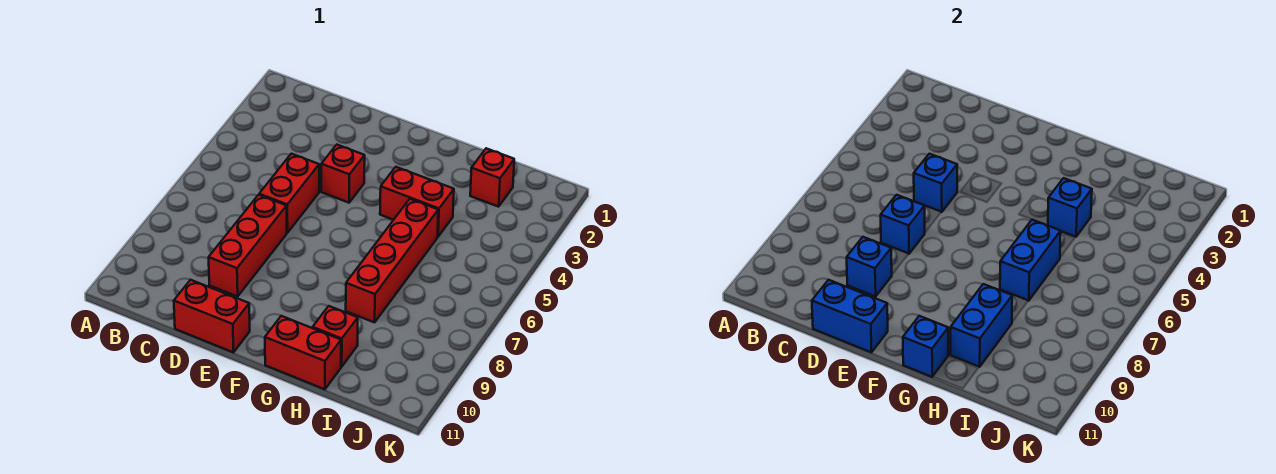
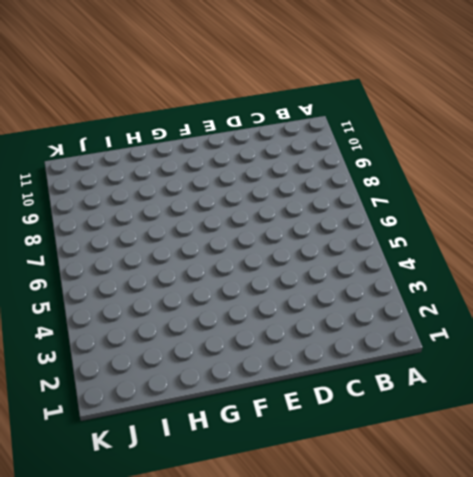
none -> red brick D5:D6 level 1
none -> red brick D7:D9 level 1
none -> red brick D11:E11 level 1

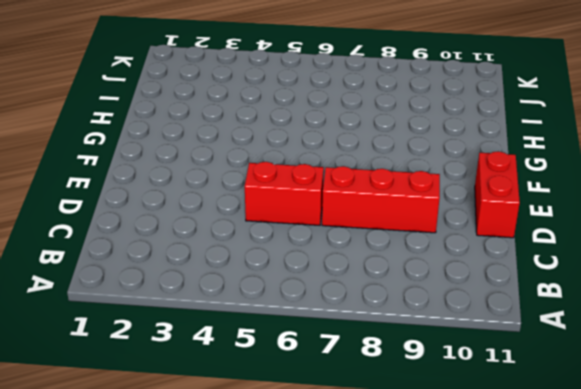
none -> red brick E4 level 1
none -> red brick G4:H4 level 1
none -> red brick G11:H11 level 1

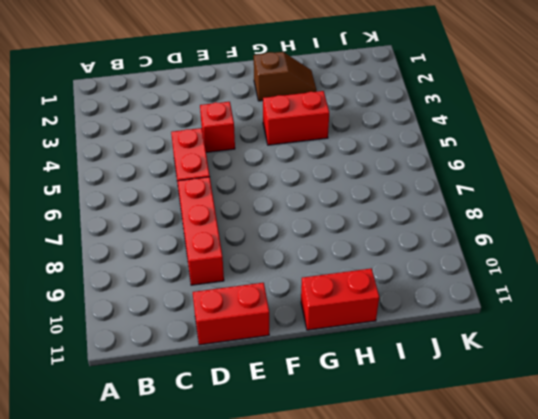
brown slope G2:H2 level 1 top G -> none
none -> red brick H5:H8 level 1
none -> red brick H10 level 1
none -> red brick I2 level 1

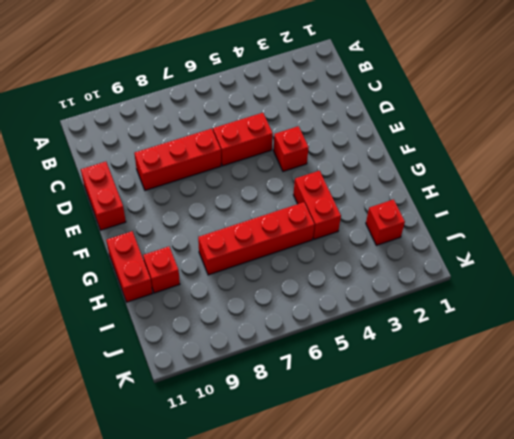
none -> blue brick D5 level 2
none -> blue brick D7 level 2
none -> blue brick D9 level 2

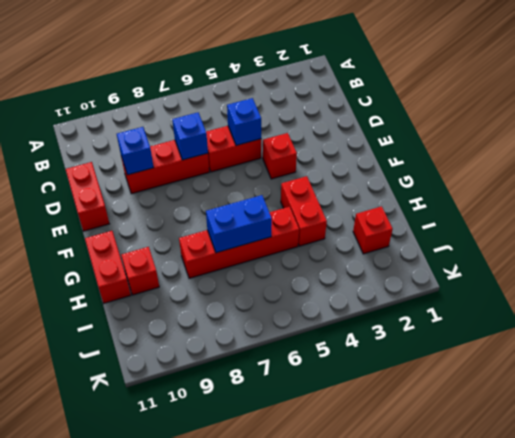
none -> blue brick D11:E11 level 2
none -> blue brick G11 level 2
none -> blue brick H4 level 2

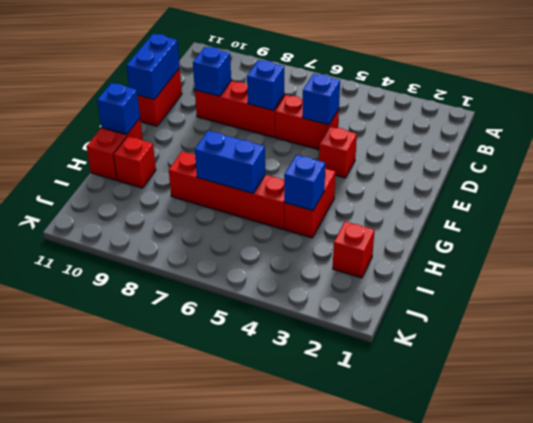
none -> blue brick H9:H10 level 2

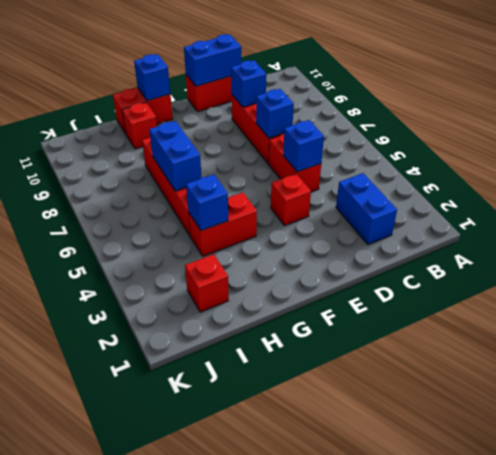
blue brick C2:C3 level 1 -> blue brick H9:H10 level 2

